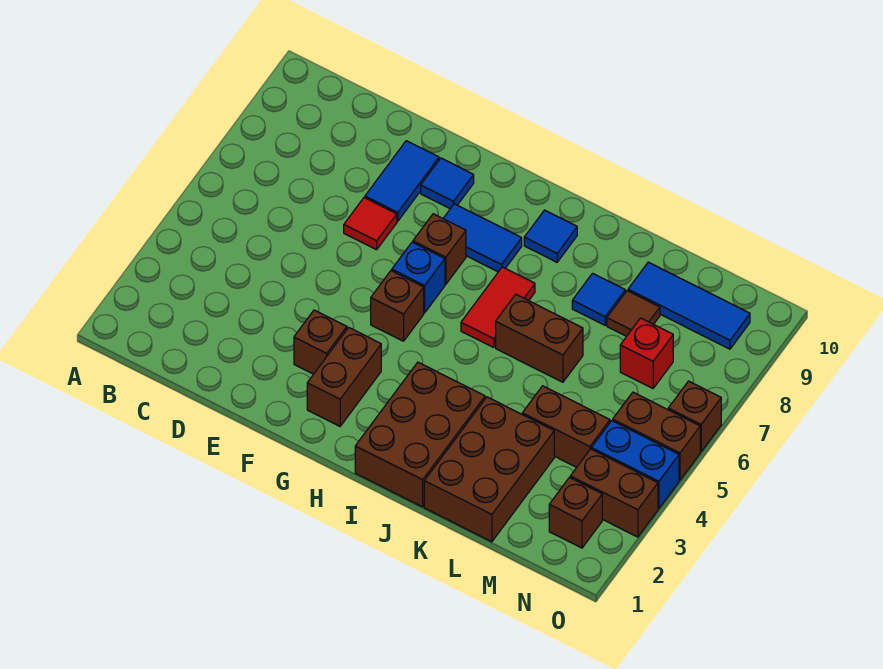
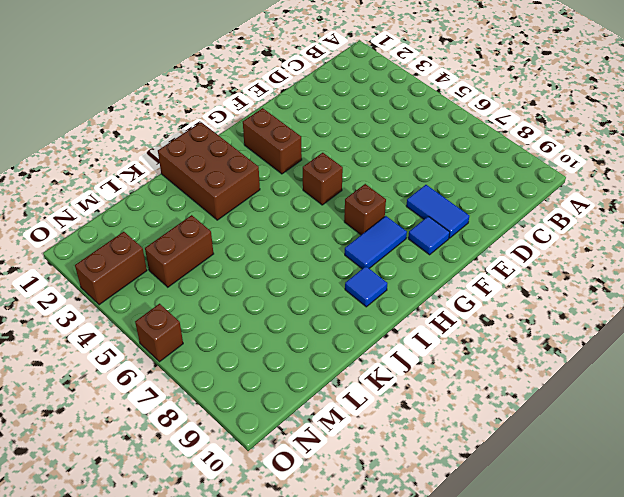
none -> red tile E7 level 1
none -> brown brick F3 level 1
none -> blue brick G6 level 1

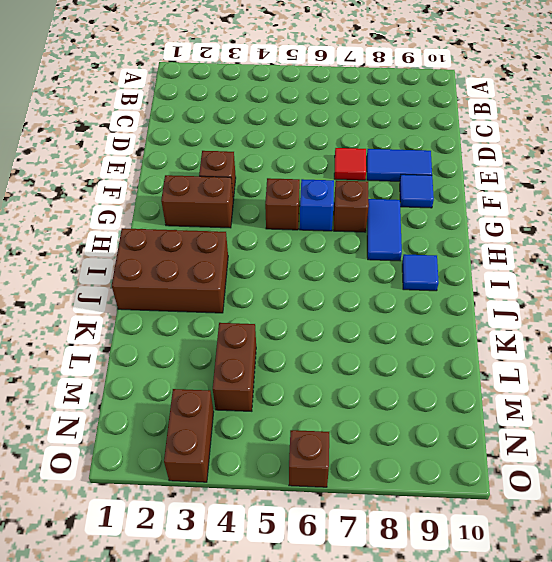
none -> red tile I6:I7 level 1
none -> brown brick J6:K6 level 1
none -> brown brick K1:L3 level 1

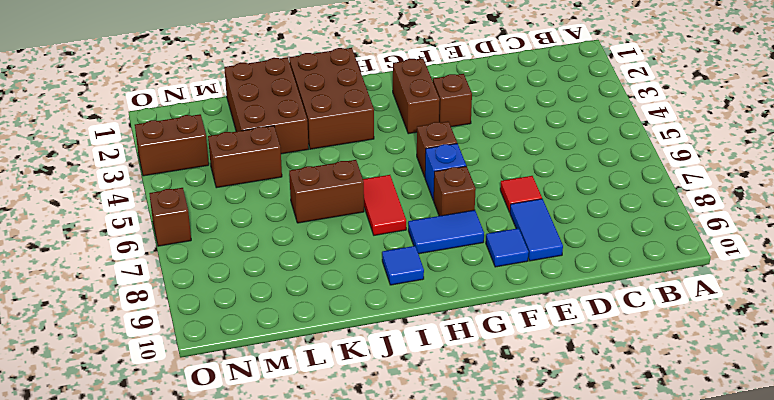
none -> blue tile K8 level 1
none -> brown tile L8 level 1
none -> blue tile L9:N9 level 1

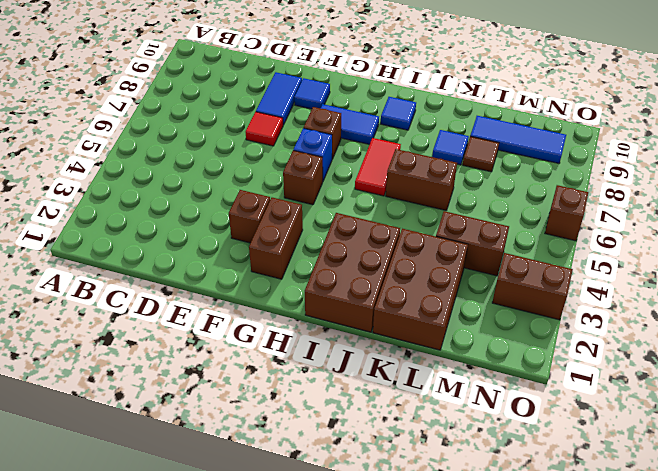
none -> red brick M7 level 1
none -> brown brick N2 level 1
none -> blue brick N4:O4 level 1

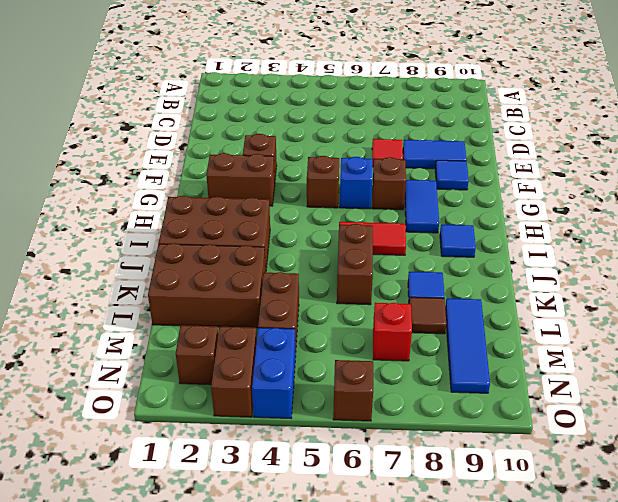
none -> brown brick N5:O5 level 1

